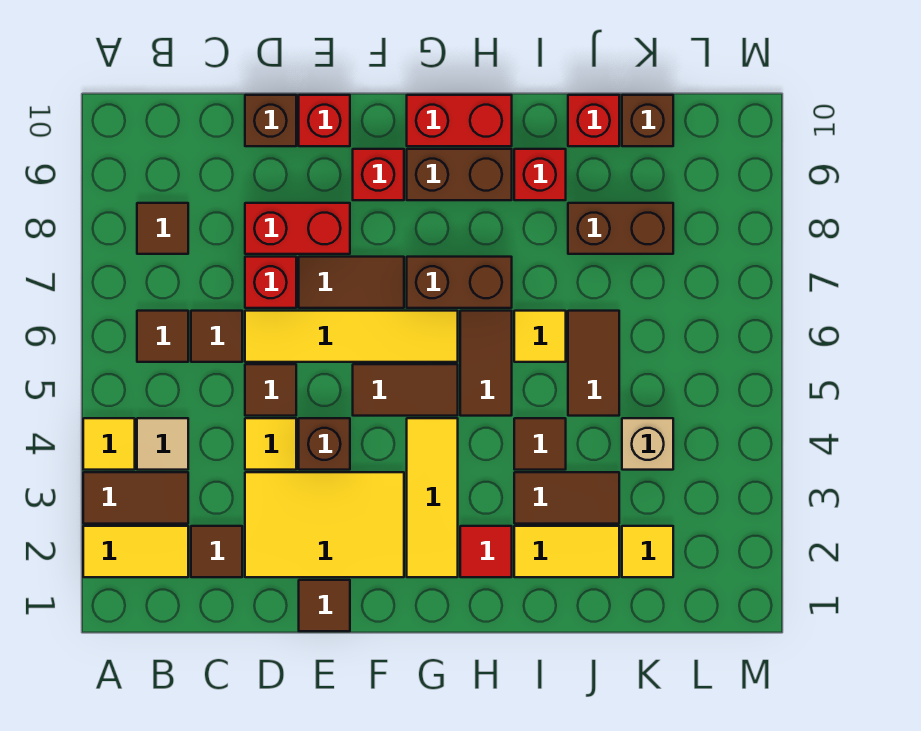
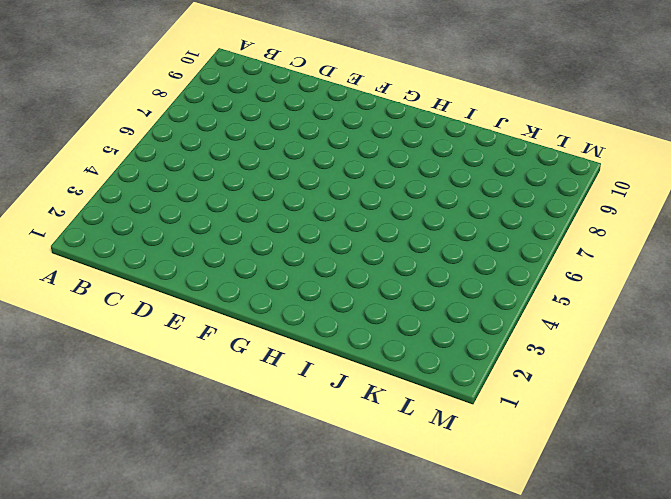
none -> yellow tile A2:B2 level 1
none -> brown tile A3:B3 level 1
none -> yellow tile A4 level 1
none -> tan tile B4 level 1

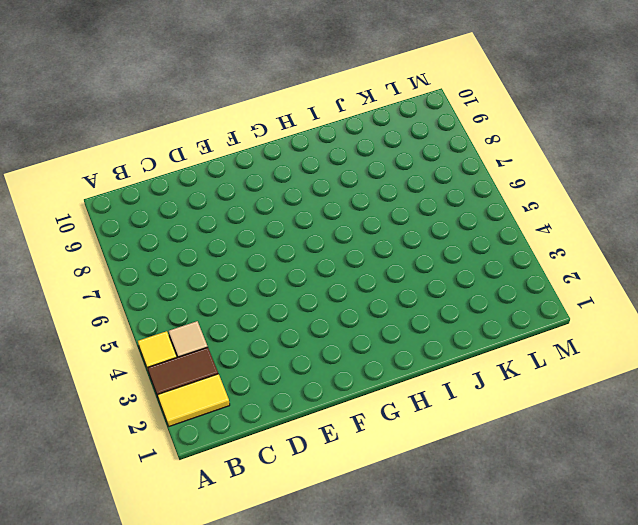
none -> brown tile B6 level 1
none -> brown tile B8 level 1
none -> brown tile C2 level 1
none -> brown tile C6 level 1

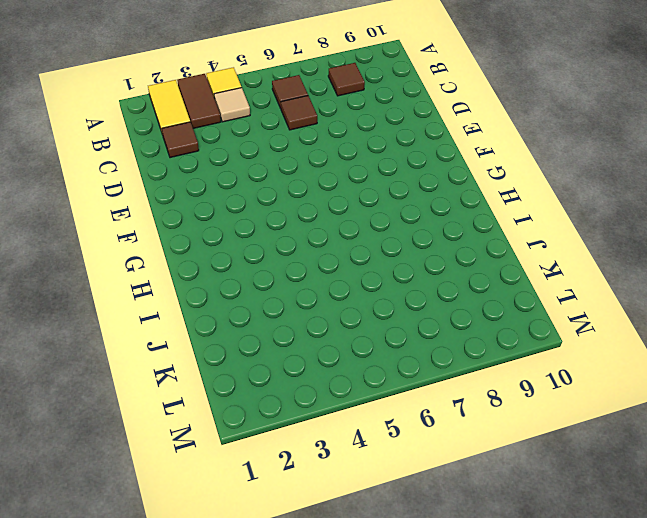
none -> yellow tile D2:F3 level 1
none -> yellow tile D4 level 1
none -> brown tile D5 level 1
none -> yellow tile D6:G6 level 1

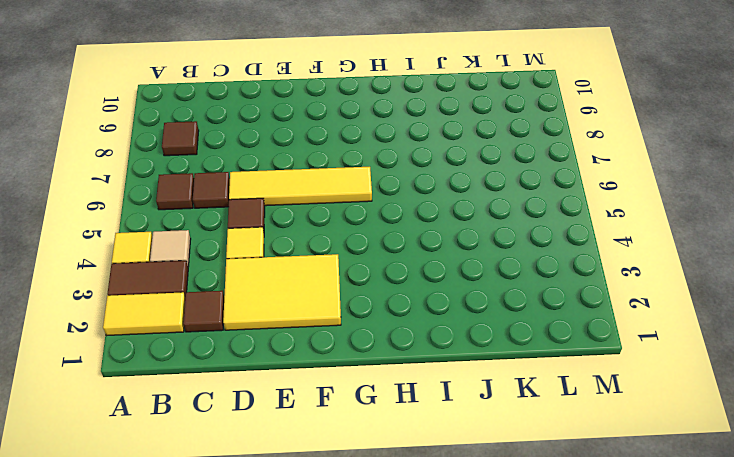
none -> red brick D7 level 1
none -> red brick D8:E8 level 1
none -> brown brick D10 level 1
none -> brown tile E1 level 1

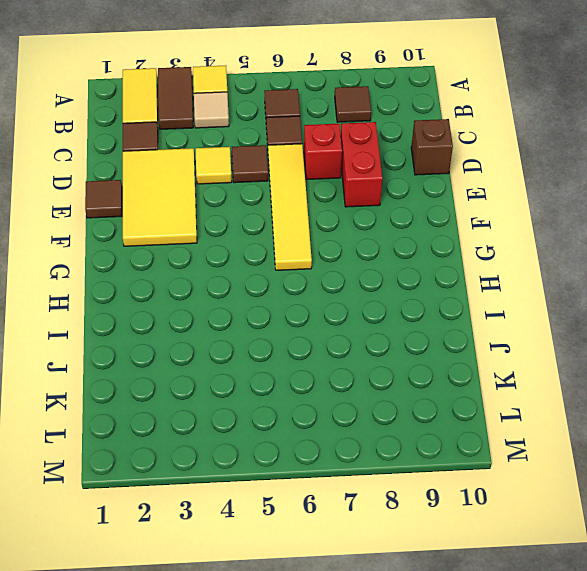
none -> brown brick E4 level 1
none -> brown tile E7:F7 level 1
none -> red brick E10 level 1
none -> brown tile F5:G5 level 1

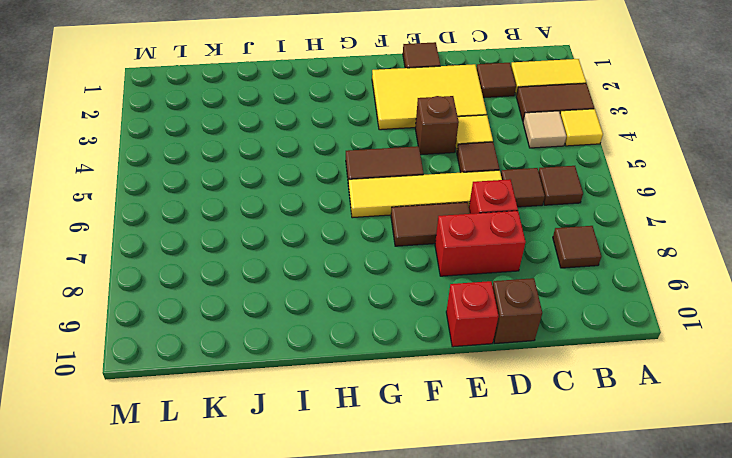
none -> red brick F9 level 1
none -> yellow tile G2:G4 level 1
none -> brown brick G7:H7 level 1
none -> brown brick G9:H9 level 1

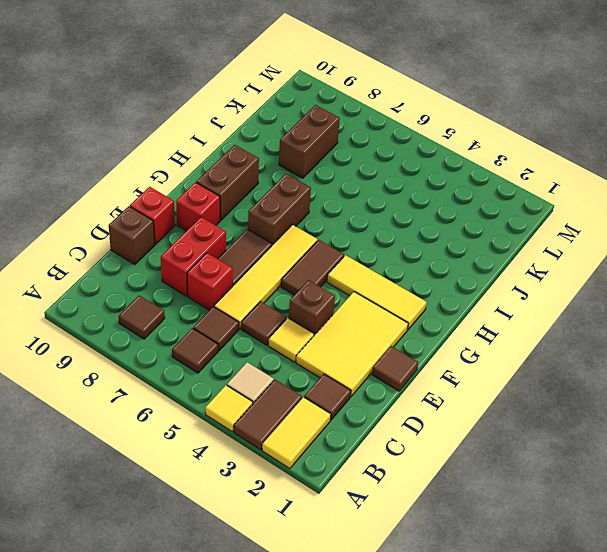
none -> red brick G10:H10 level 1
none -> red tile H2 level 1
none -> brown tile H5:H6 level 1
none -> yellow tile I2:J2 level 1

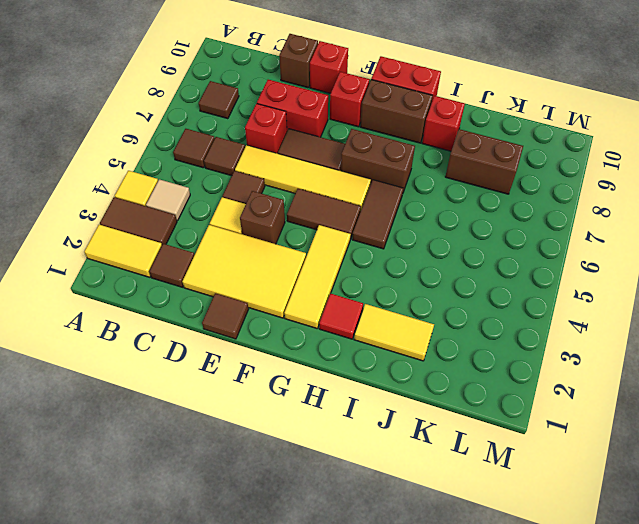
none -> brown tile I3:J3 level 1
none -> brown tile I4 level 1
none -> yellow tile I6 level 1
none -> brown tile J5:J6 level 1

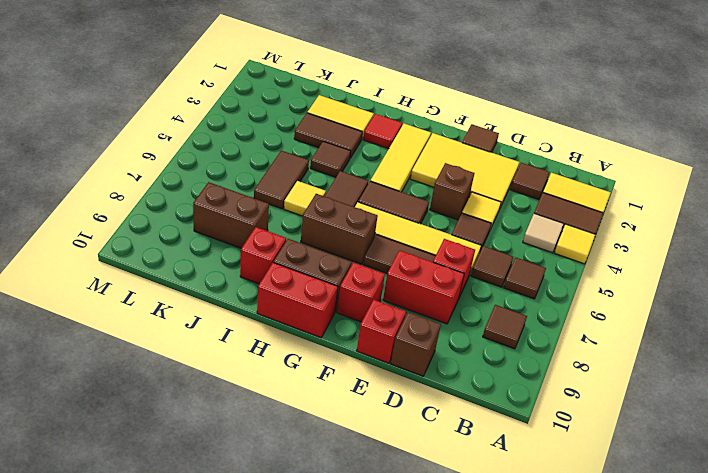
none -> red brick J10 level 1
none -> yellow tile K2 level 1
none -> tan brick K4 level 1
none -> brown brick K10 level 1

